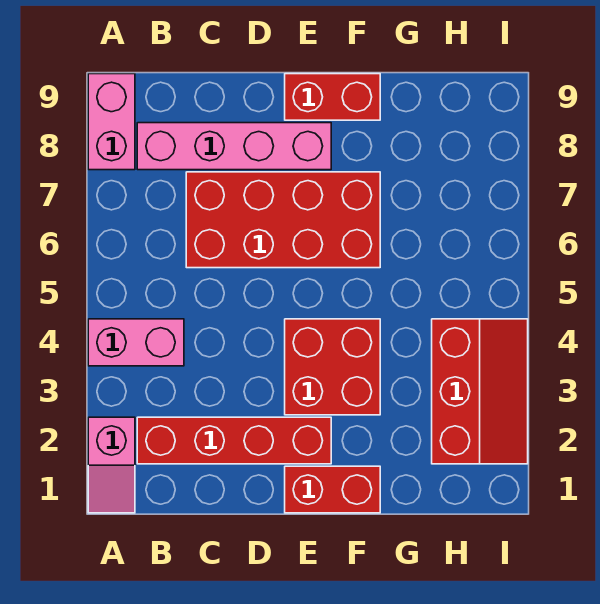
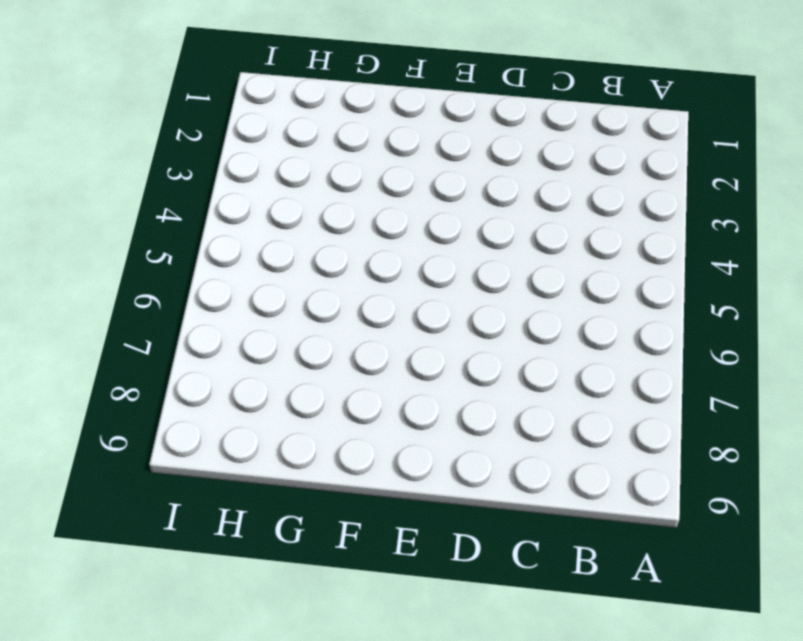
none -> pink slope A1:A2 level 1 top 2
none -> pink brick A4:B4 level 1

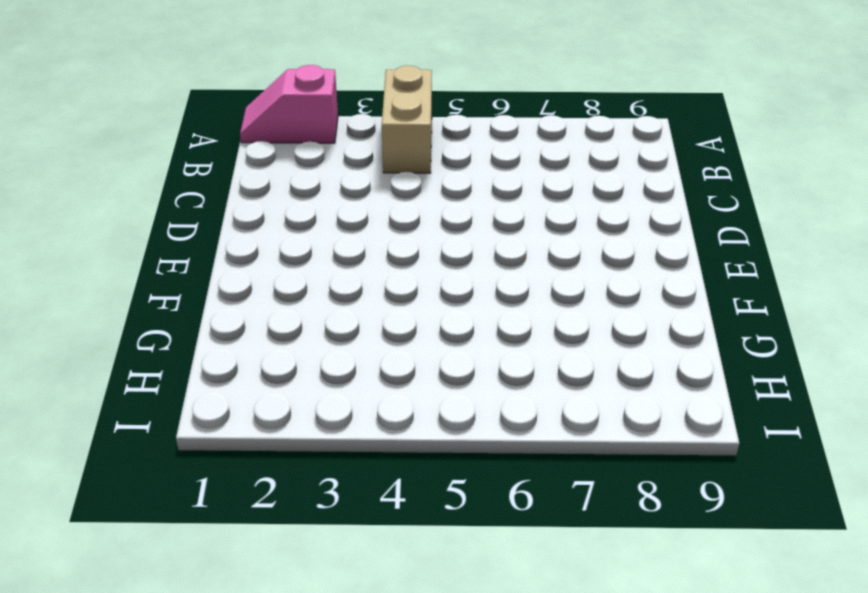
tan brick A4:B4 level 1 -> pink brick A4:B4 level 1
none -> pink brick A8:A9 level 1
none -> red brick B2:E2 level 1

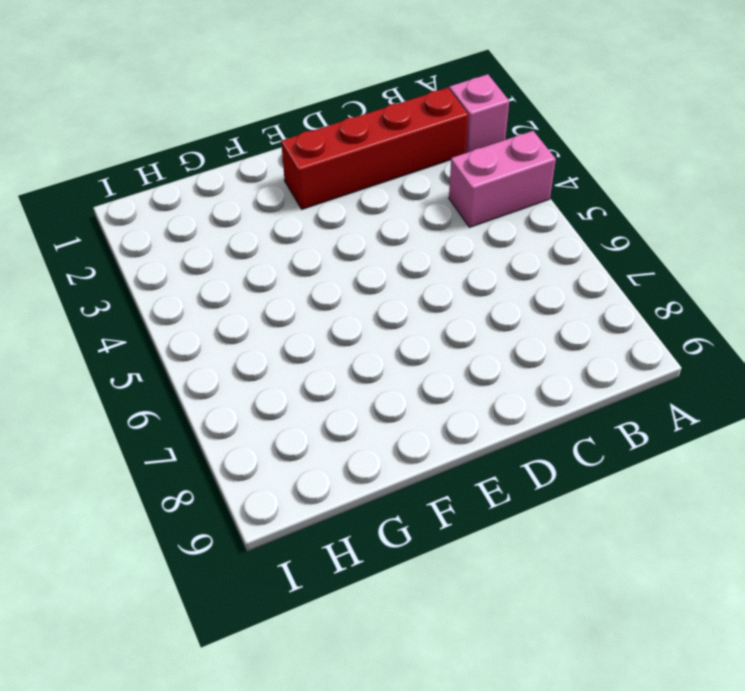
none -> pink brick A8:A9 level 1
none -> pink brick B8:E8 level 1

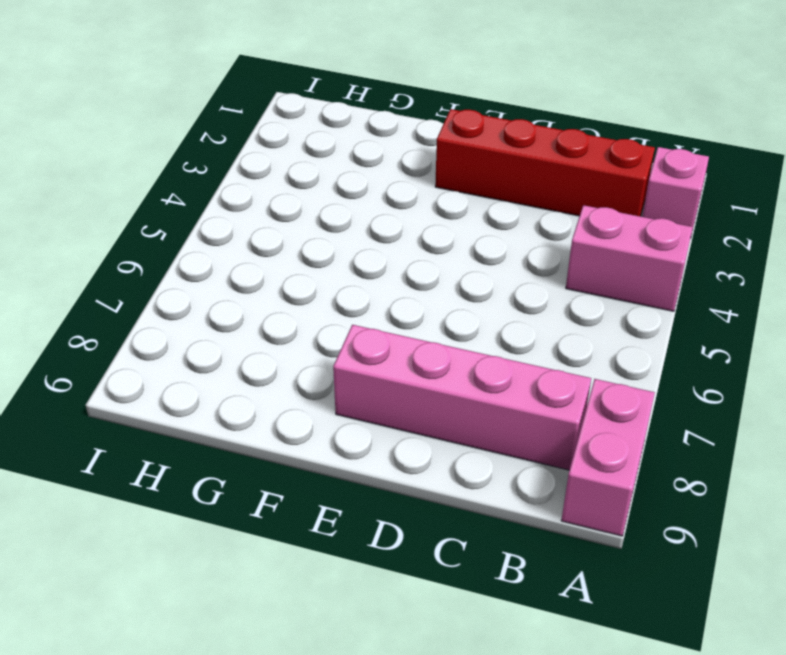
none -> red brick C6:F7 level 1
none -> red brick E1:F1 level 1

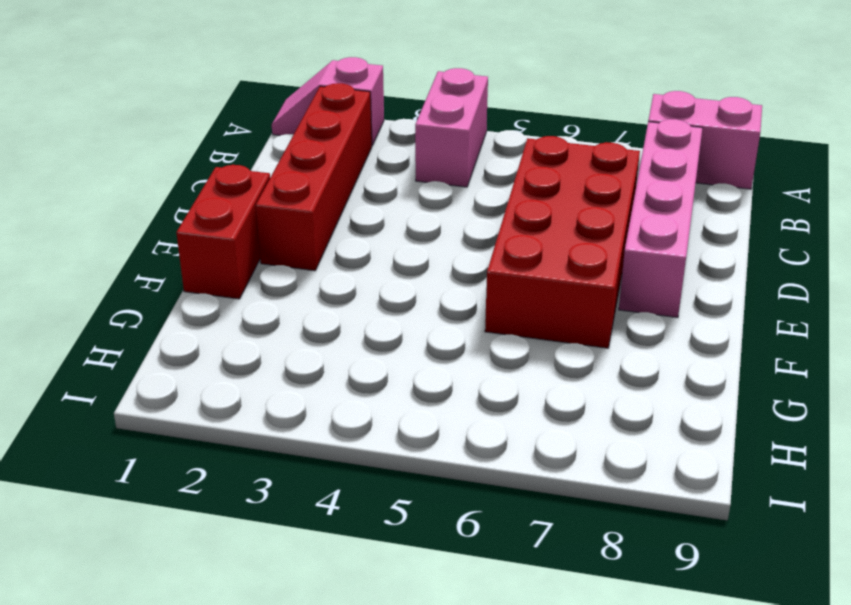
none -> red brick E3:F4 level 1
none -> red brick E9:F9 level 1

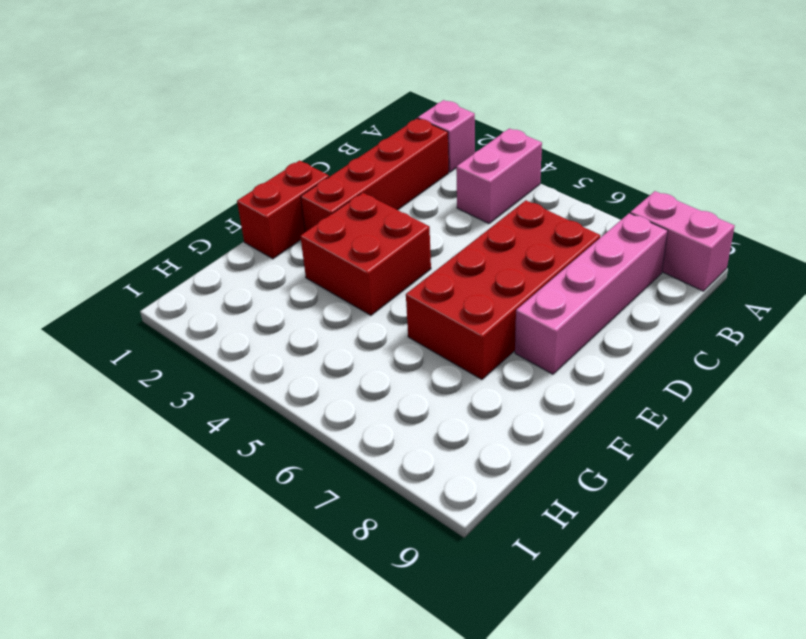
none -> red brick E9:F9 level 1
none -> red slope H2:I4 level 1 top H

